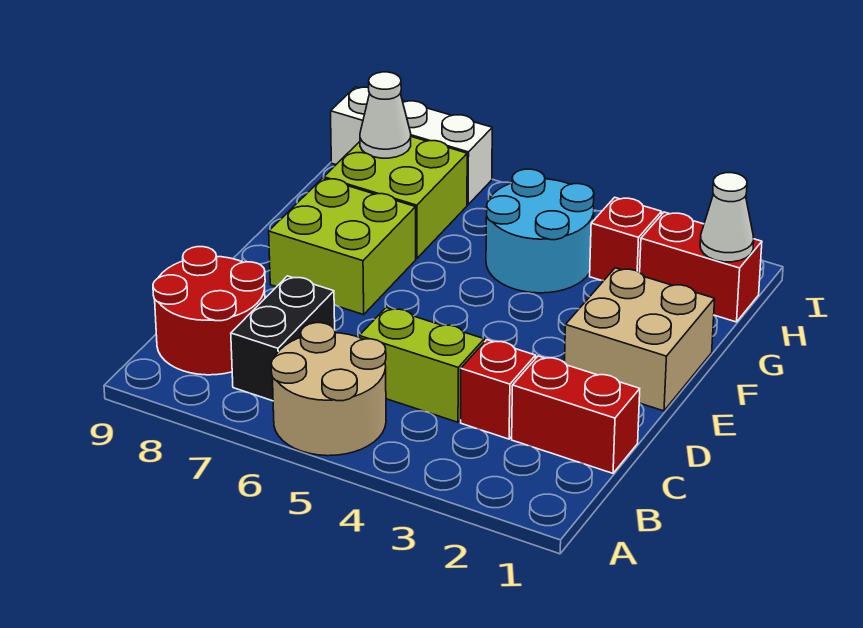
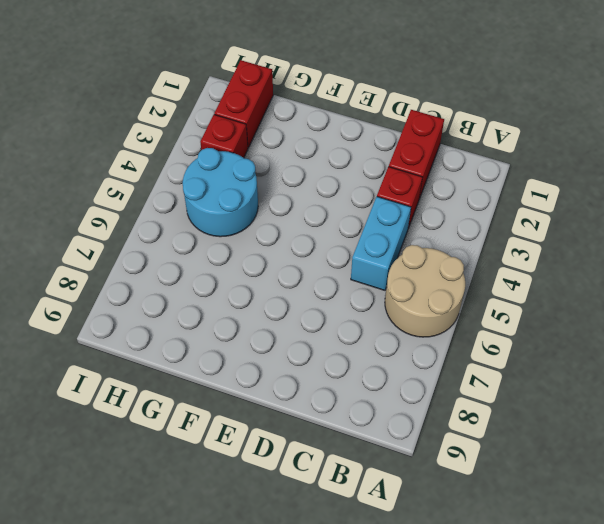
cyan brick C4:C5 level 1 -> lime brick C4:C5 level 1
none -> black brick B7:C7 level 1
none -> red round brick B8:C9 level 1
none -> tan brick E1:F2 level 1

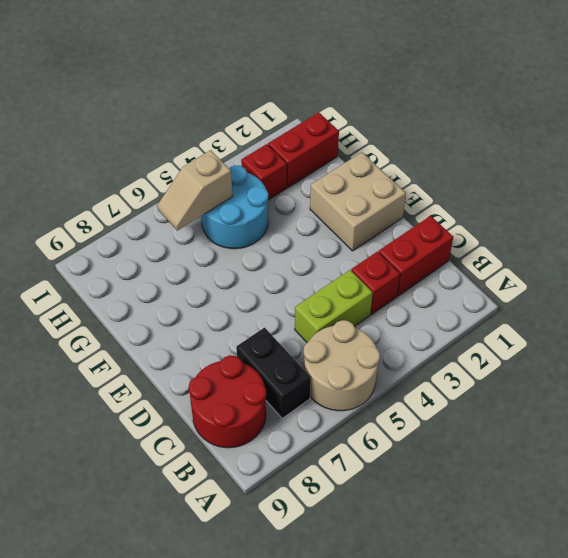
tan slope H5:H6 level 2 top 5 -> none
none -> lime brick E7:F8 level 1
none -> lime brick G7:H8 level 1
none -> white brick I7:I9 level 1

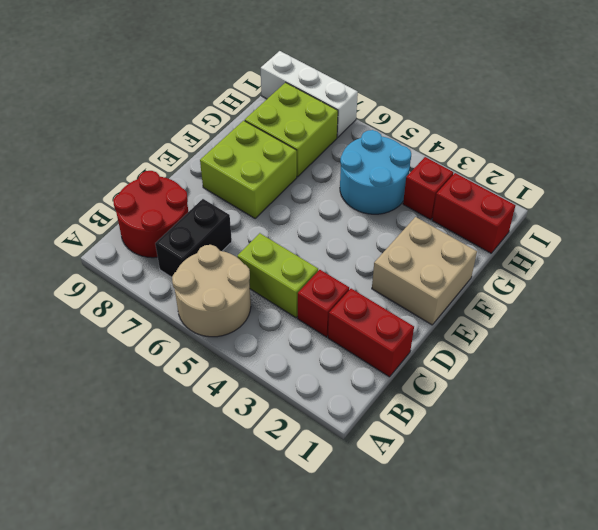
none -> white cone H1 level 2
none -> white cone H8 level 2

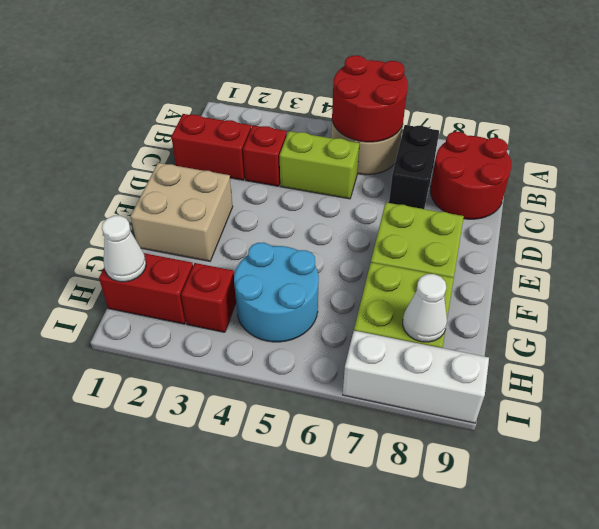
red round brick A5:B6 level 2 -> none

